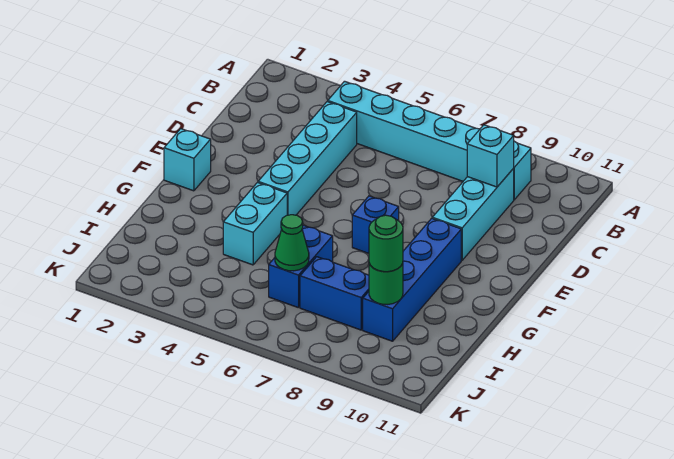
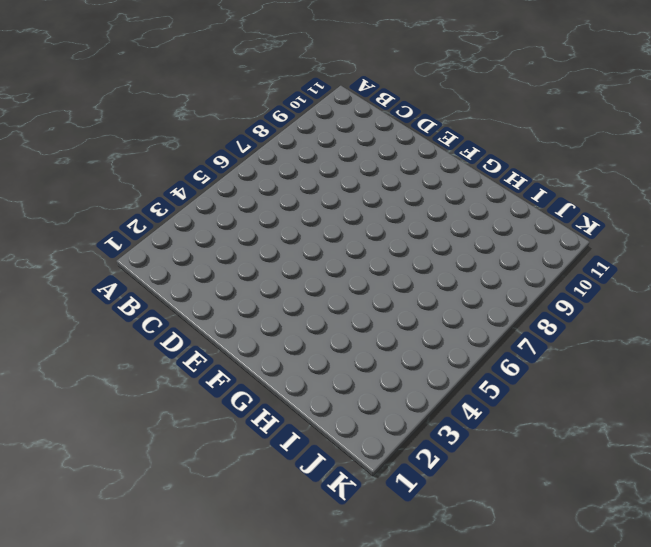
none -> cyan brick B4:B9 level 1
none -> cyan brick C4:F4 level 1
none -> cyan brick C9:E9 level 1

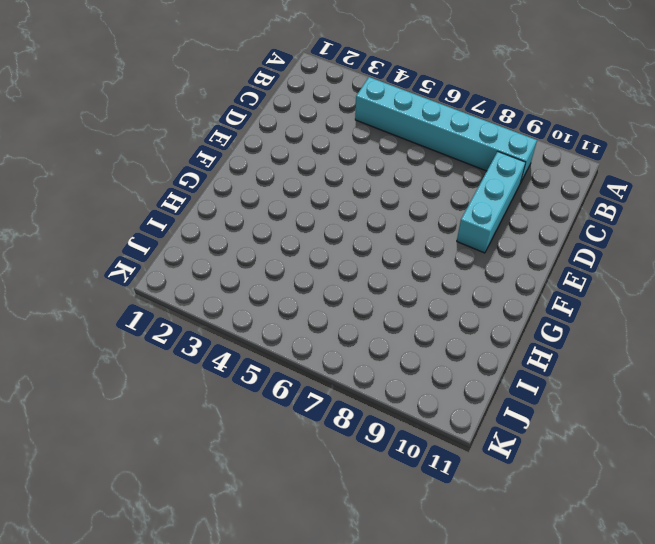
none -> cyan brick C4:F4 level 1
none -> cyan brick F1 level 1
none -> blue brick F7 level 1

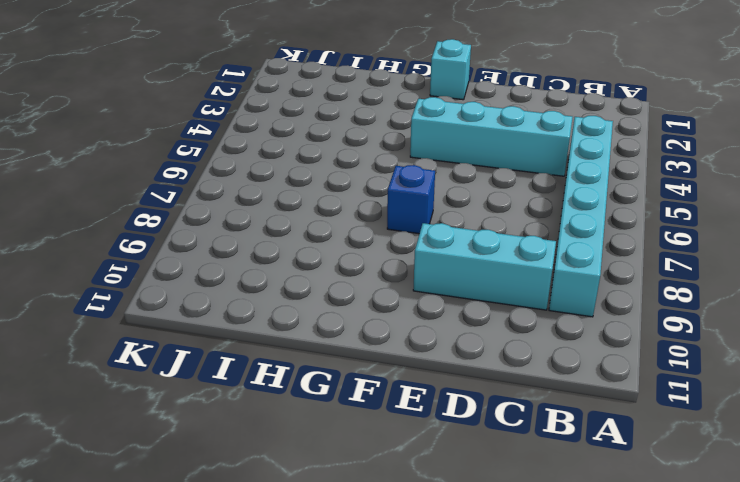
none -> blue brick F9:I9 level 1
none -> cyan brick G4:H4 level 1
none -> blue brick H6:I6 level 1

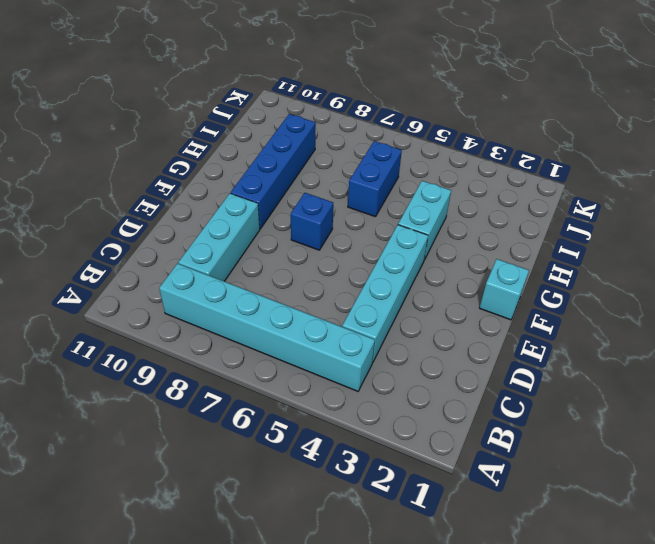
none -> blue brick I7:I8 level 1
none -> cyan brick C9 level 2
none -> green cone I6 level 2

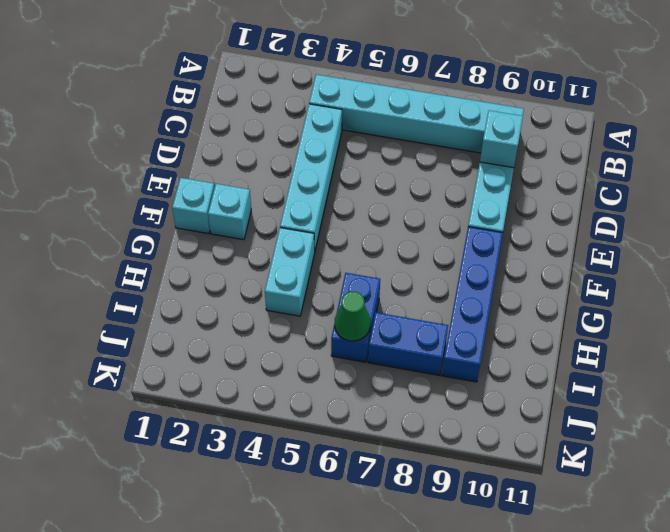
cyan brick F2 level 1 -> none
none -> blue brick F7 level 1
none -> green round brick I9 level 2
none -> green round brick I9 level 3

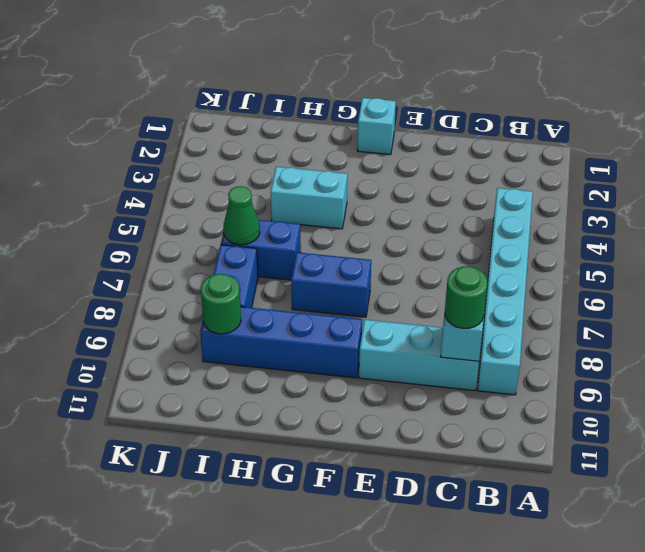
green round brick C9 level 3 -> green round brick I9 level 3
blue brick F7:G7 level 1 -> blue brick F7 level 1
none -> cyan brick C4:F4 level 1

